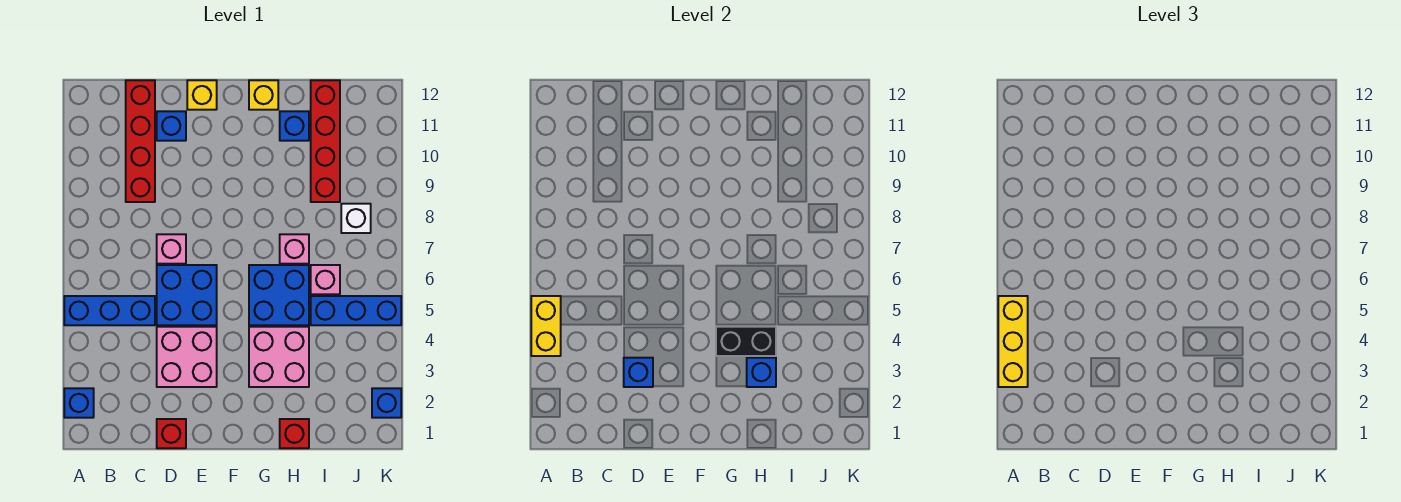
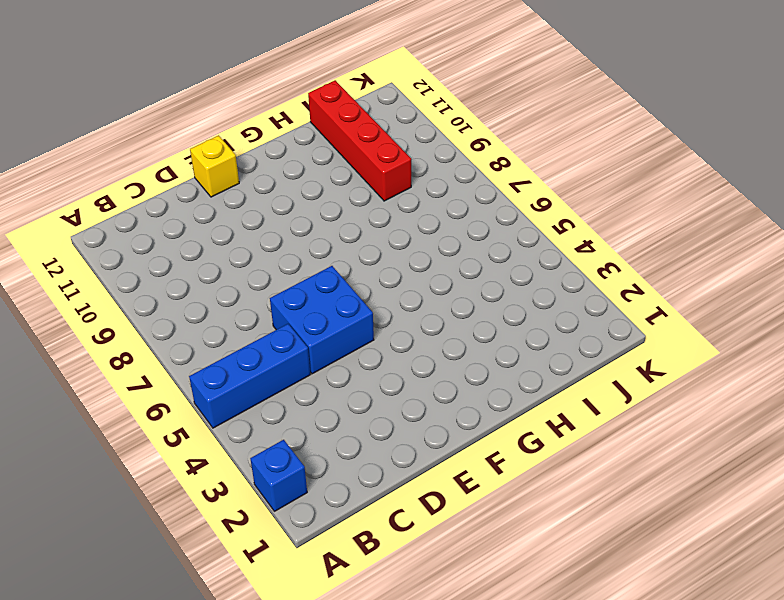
none -> red brick C9:C12 level 1
none -> red brick D1 level 1
none -> pink brick D3:E4 level 1

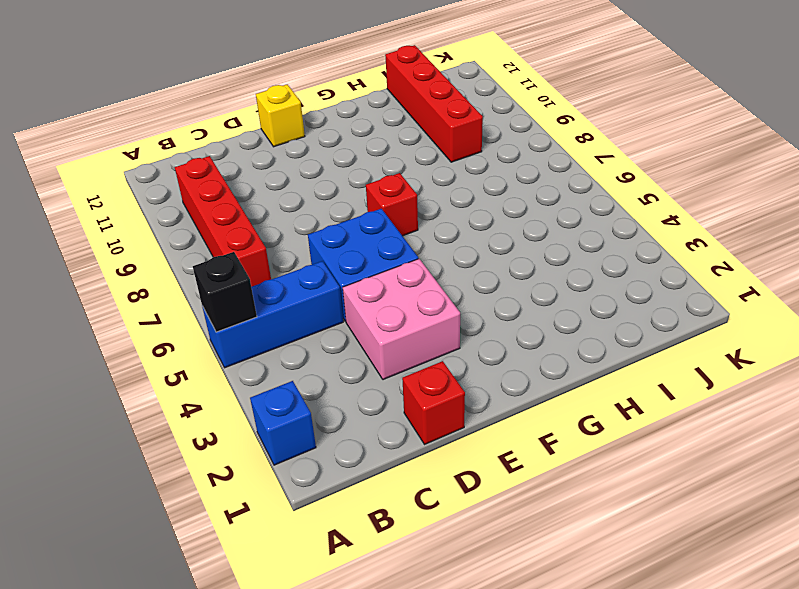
black brick A5 level 2 -> yellow brick A4:A5 level 2
red brick B7:B10 level 1 -> red brick C9:C12 level 1
red brick F7 level 1 -> red brick H1 level 1
none -> pink brick D7 level 1
none -> blue brick D11 level 1
none -> pink brick G3:H4 level 1

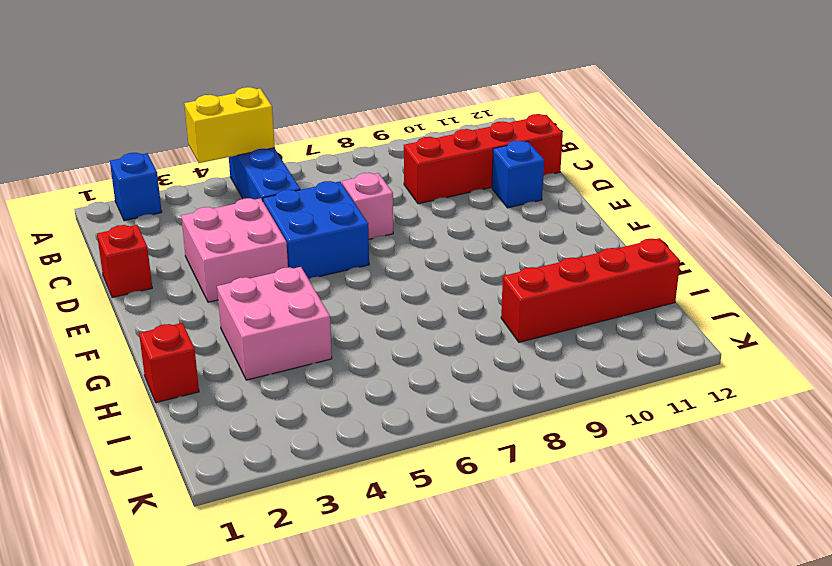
none -> yellow brick E12 level 1
none -> blue brick G5:H6 level 1
none -> yellow brick G12 level 1

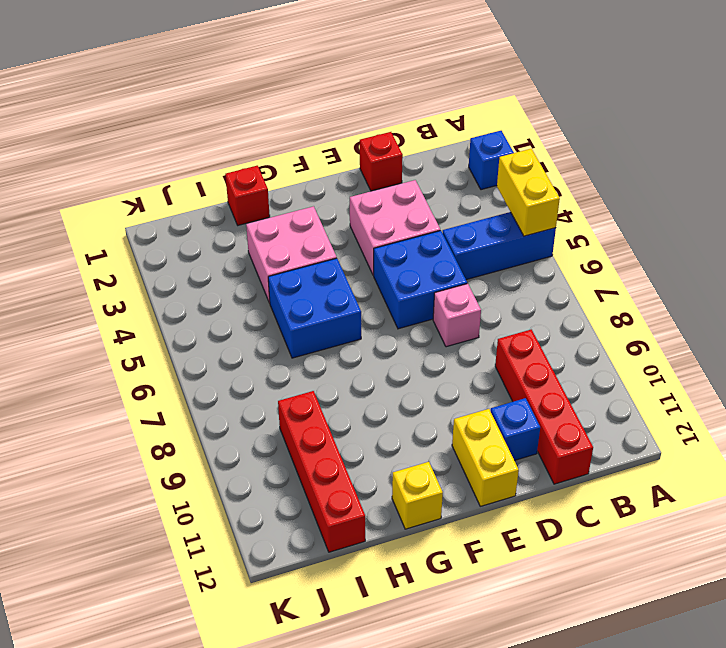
yellow brick E11:E12 level 1 -> yellow brick E12 level 1
none -> pink brick H7 level 1
none -> blue brick H11 level 1
none -> blue brick I5:K5 level 1

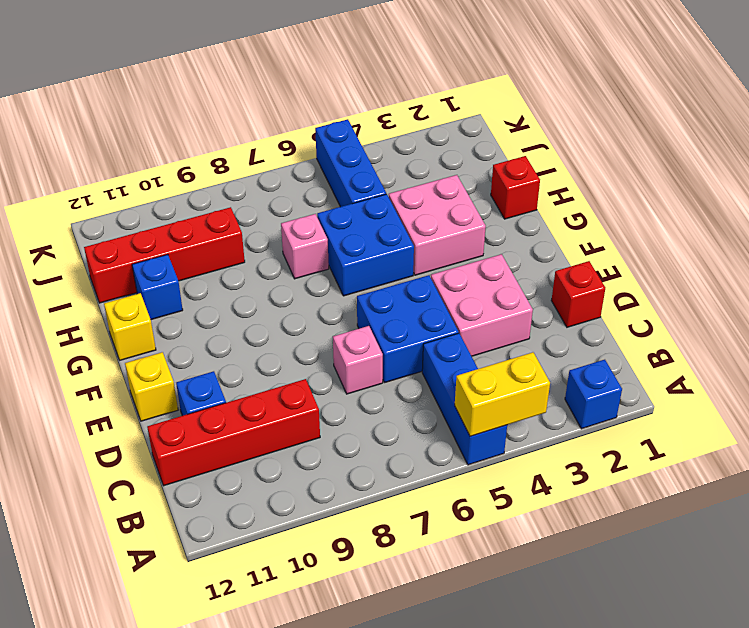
none -> pink brick I6 level 1
none -> white brick J8 level 1
none -> blue brick K2 level 1

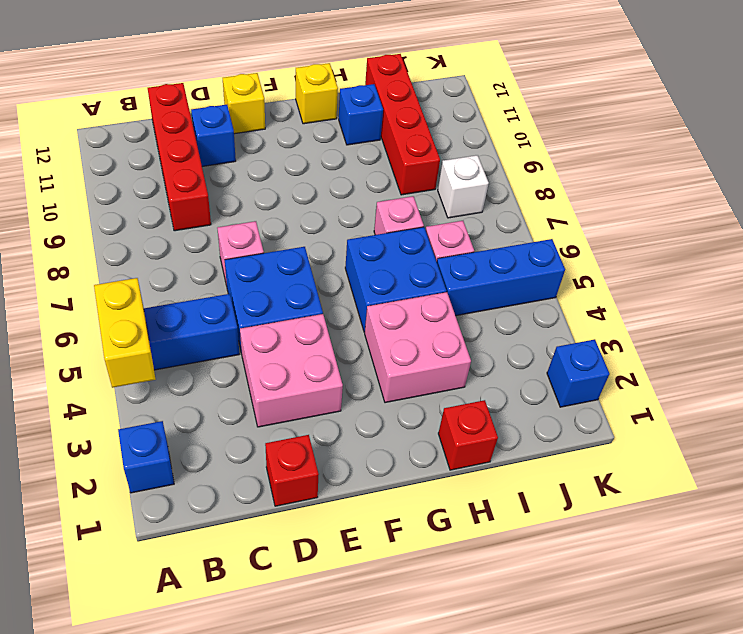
none -> blue brick D3 level 2
none -> black brick G4:H4 level 2
none -> blue brick H3 level 2

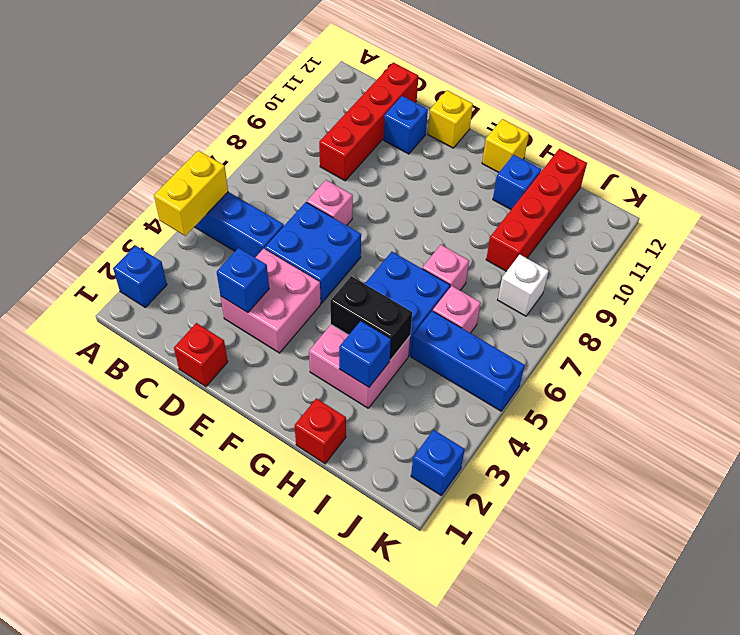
none -> yellow brick A3:A5 level 3

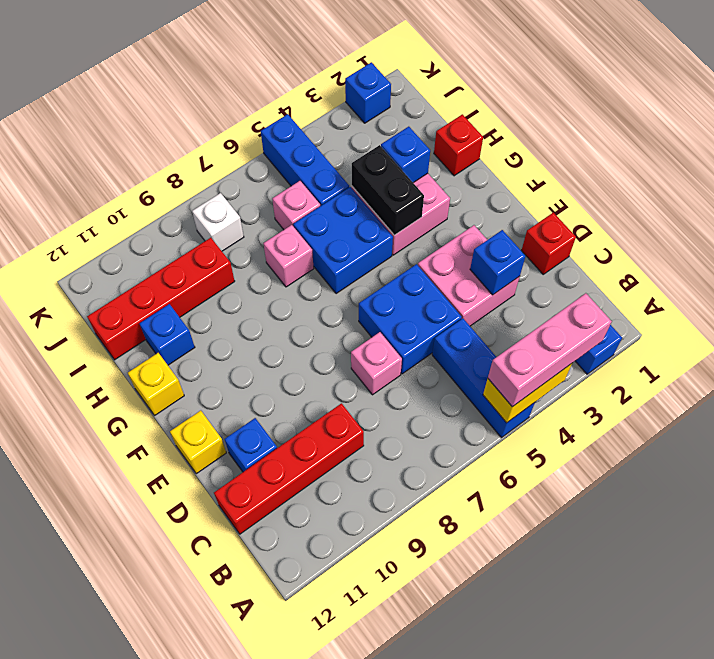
pink brick A3:A5 level 3 -> yellow brick A3:A5 level 3

